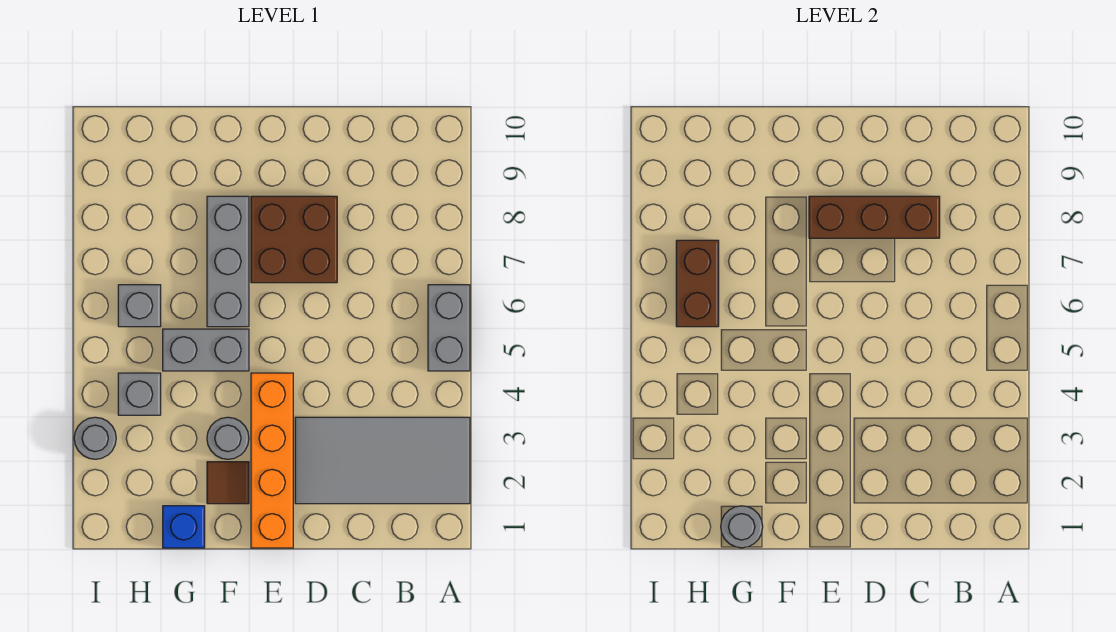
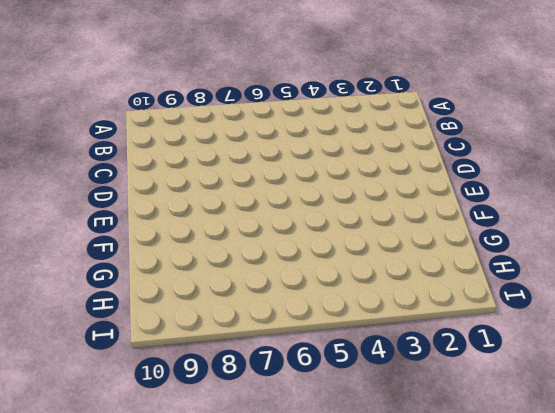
none -> grey tile A2:D3 level 1
none -> grey brick A5:A6 level 1
none -> brown brick D7:E8 level 1

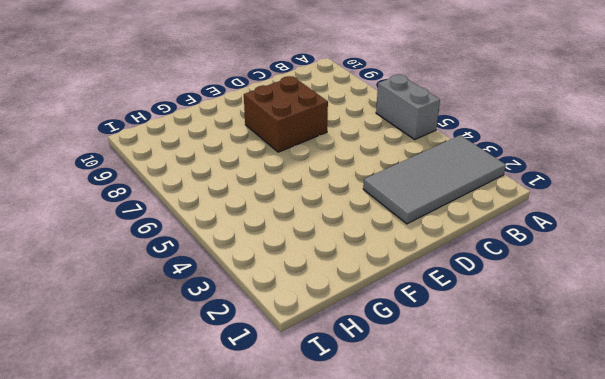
none -> orange brick E1:E4 level 1
none -> brown tile F2 level 1
none -> grey round brick F3 level 1

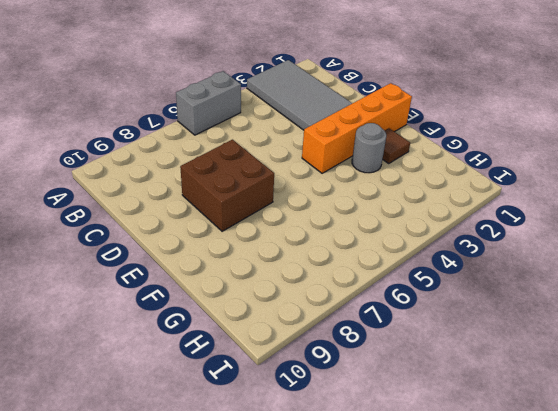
none -> grey brick F5:G5 level 1
none -> grey brick F6:F8 level 1
none -> blue brick G1 level 1

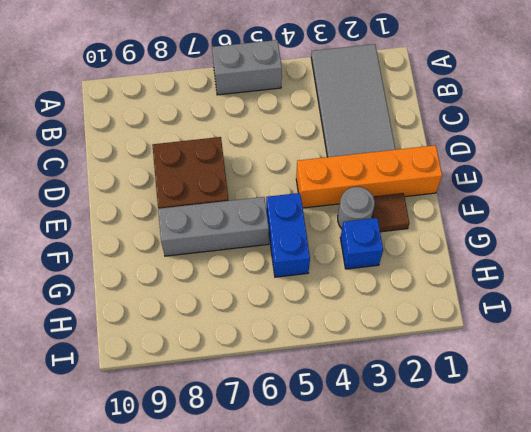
blue brick F5:G5 level 1 -> grey brick F5:G5 level 1
blue brick G3 level 1 -> blue brick G1 level 1
none -> grey brick H4 level 1
none -> grey brick H6 level 1
none -> grey round brick I3 level 1

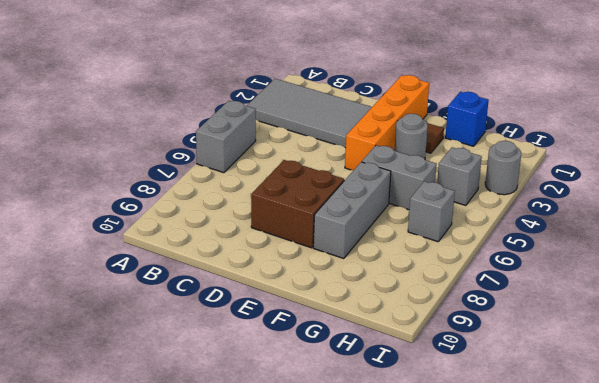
none -> brown brick C8:E8 level 2
none -> grey round brick G1 level 2
none -> brown brick H6:H7 level 2

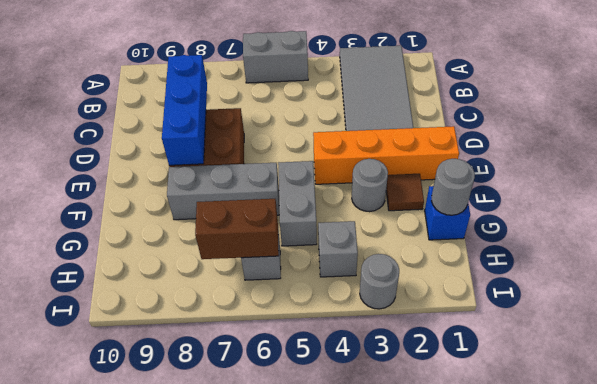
blue brick C8:E8 level 2 -> brown brick C8:E8 level 2

